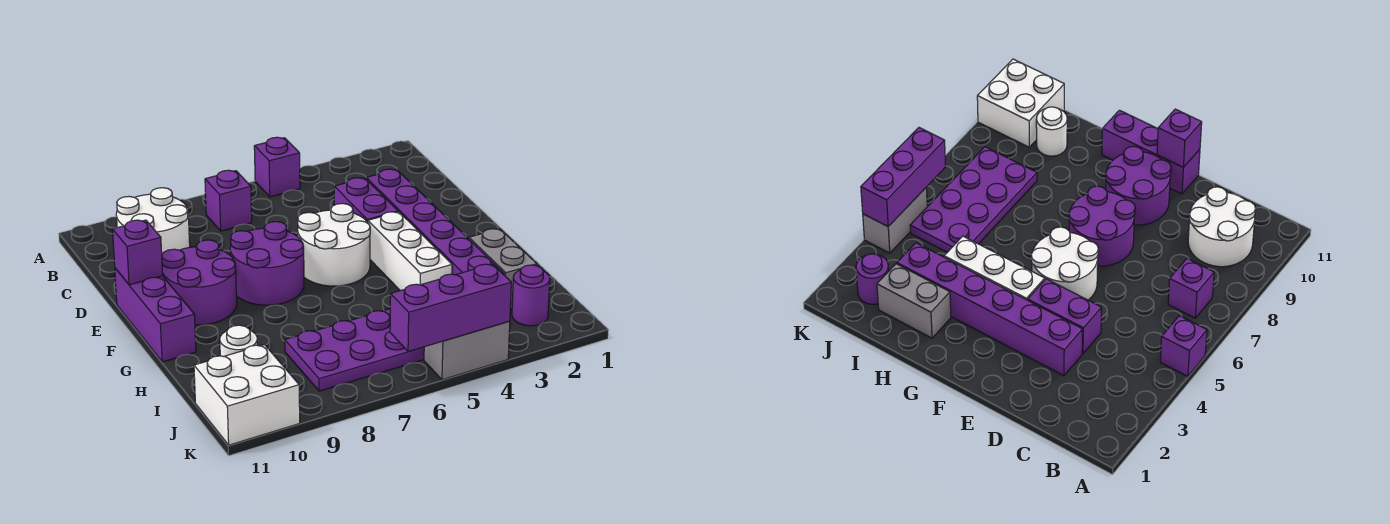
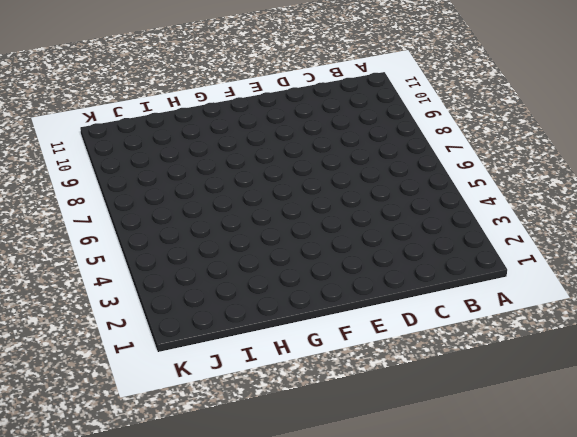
none -> purple brick A5 level 1
none -> purple brick B7 level 1
none -> white round brick B9:C10 level 1

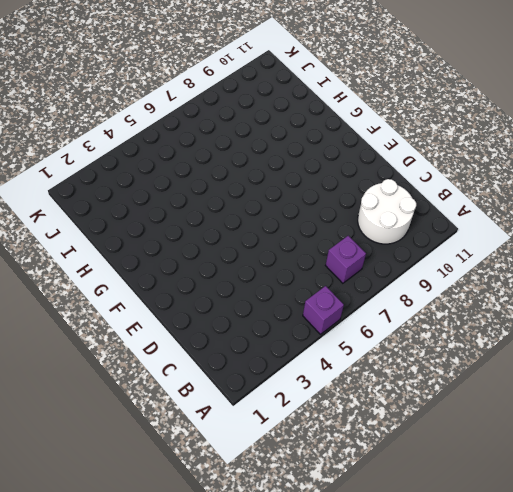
none -> purple brick D3:I3 level 1
none -> purple brick D4:E4 level 1
none -> white round brick E5:F6 level 1

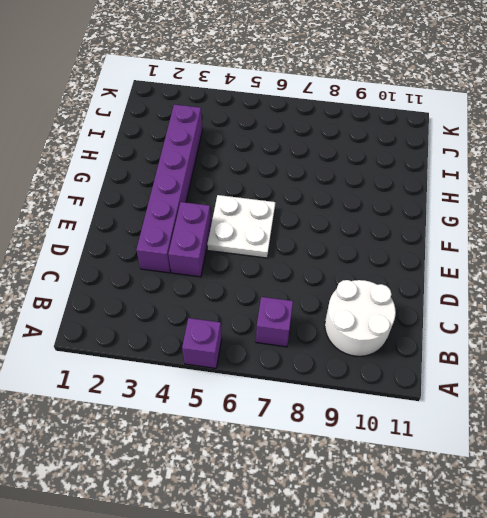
white plate E5:F6 level 1 -> white round brick E5:F6 level 1
none -> purple round brick E7:F8 level 1
none -> purple round brick E9:F10 level 1
none -> purple brick E11:G11 level 1

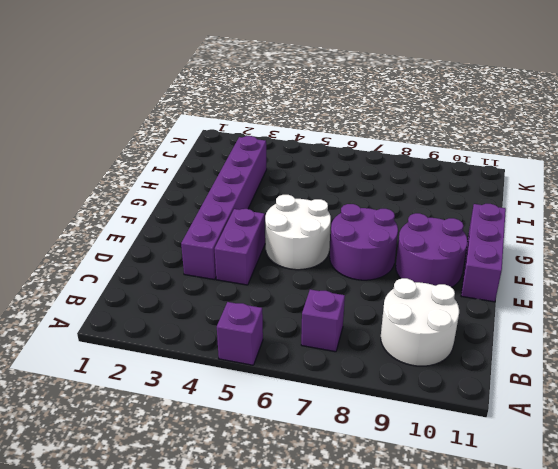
none -> white brick F4:H4 level 1
none -> grey brick H2:I2 level 1
none -> purple plate I5:J8 level 1

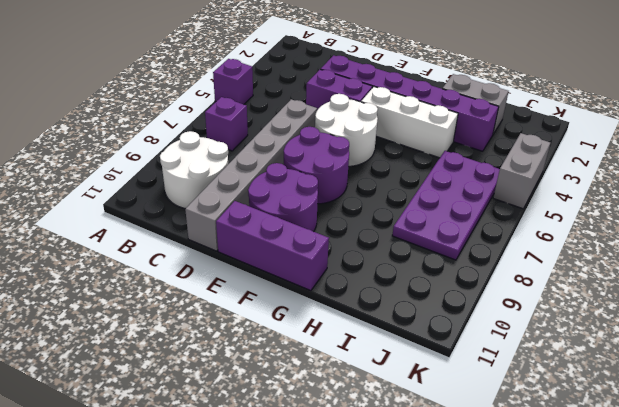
grey brick D6:D11 level 1 -> none
none -> white round brick I10 level 1
none -> purple round brick J2 level 1
none -> white brick J10:K11 level 1

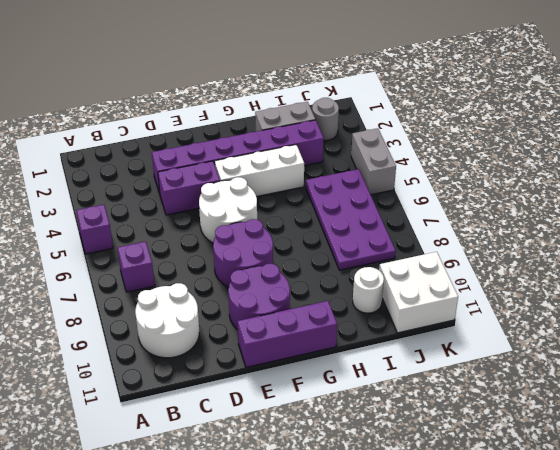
grey round brick J2 level 1 -> purple round brick J2 level 1
none -> purple brick E11 level 2
none -> purple brick K4:K6 level 2

